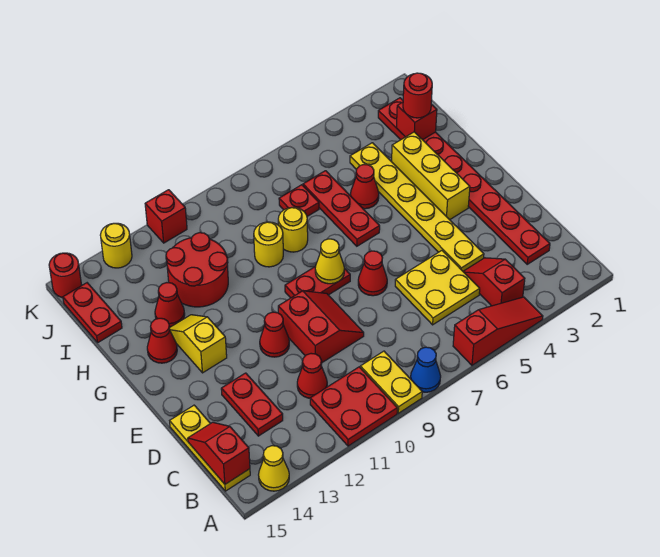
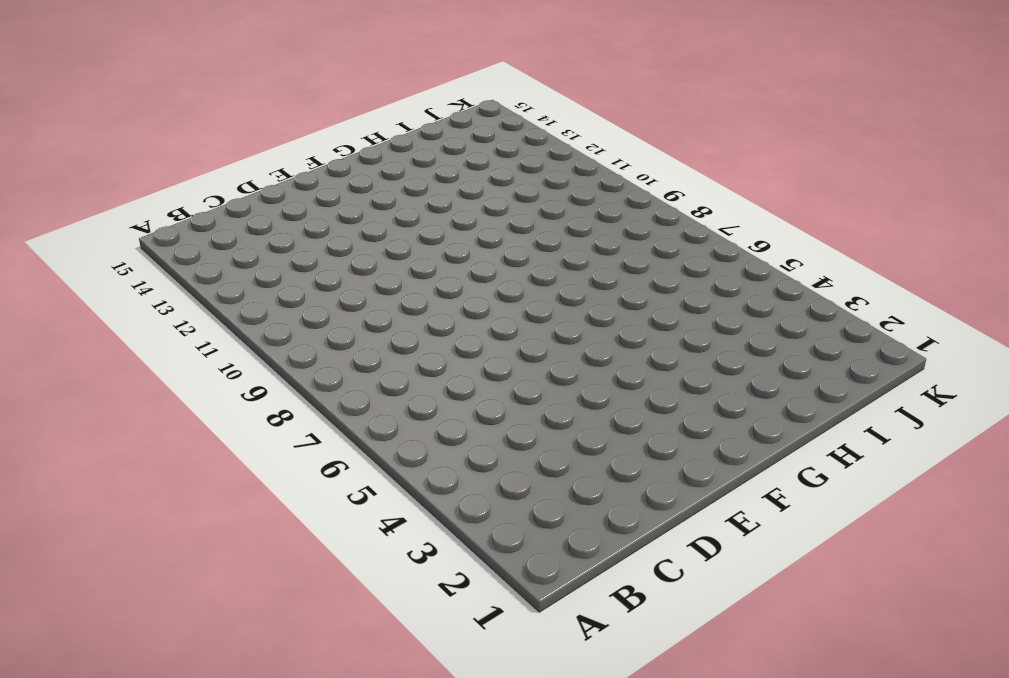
none -> red slope A4:A6 level 1 top 6
none -> blue cone A8 level 1
none -> yellow plate A9:B9 level 1
none -> red plate A10:B11 level 1

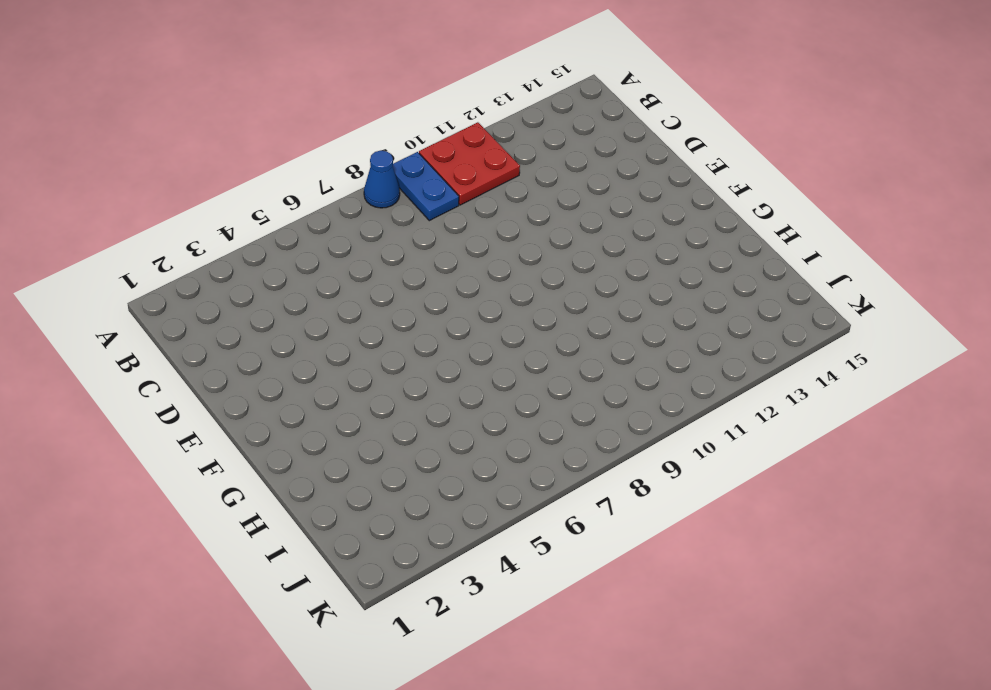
blue plate A9:B9 level 1 -> yellow plate A9:B9 level 1
none -> red slope A4:A6 level 1 top 6
none -> yellow cone A14 level 1
none -> red slope B4:C4 level 1 top B
none -> yellow plate B15:D15 level 1

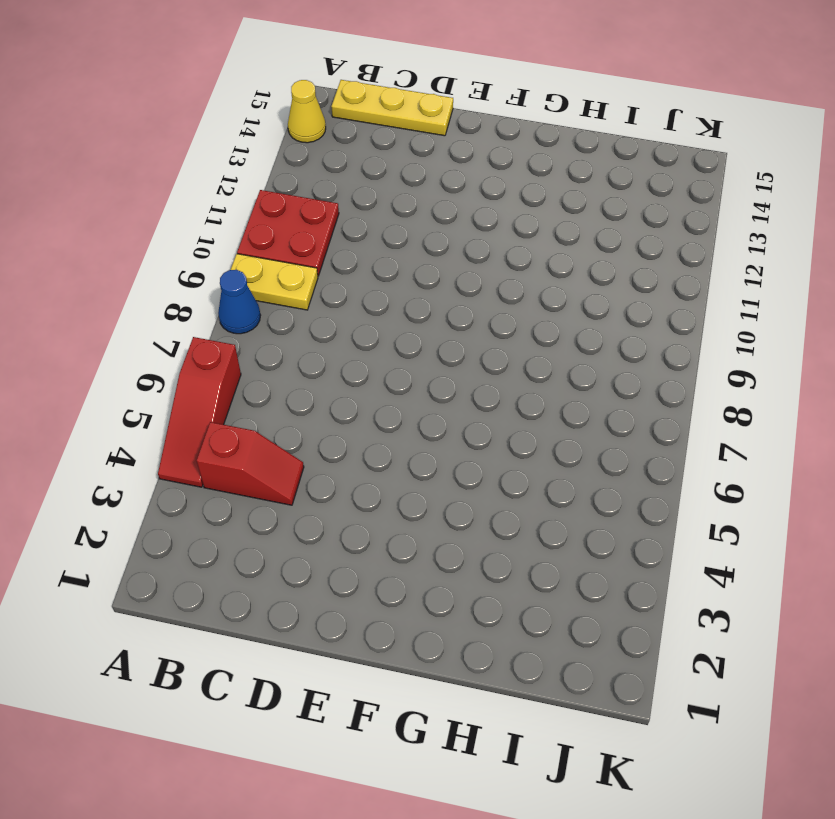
none -> red plate C2:J2 level 1
none -> yellow plate C5:D6 level 1
none -> red cone C11 level 1
none -> red plate C13:D13 level 1

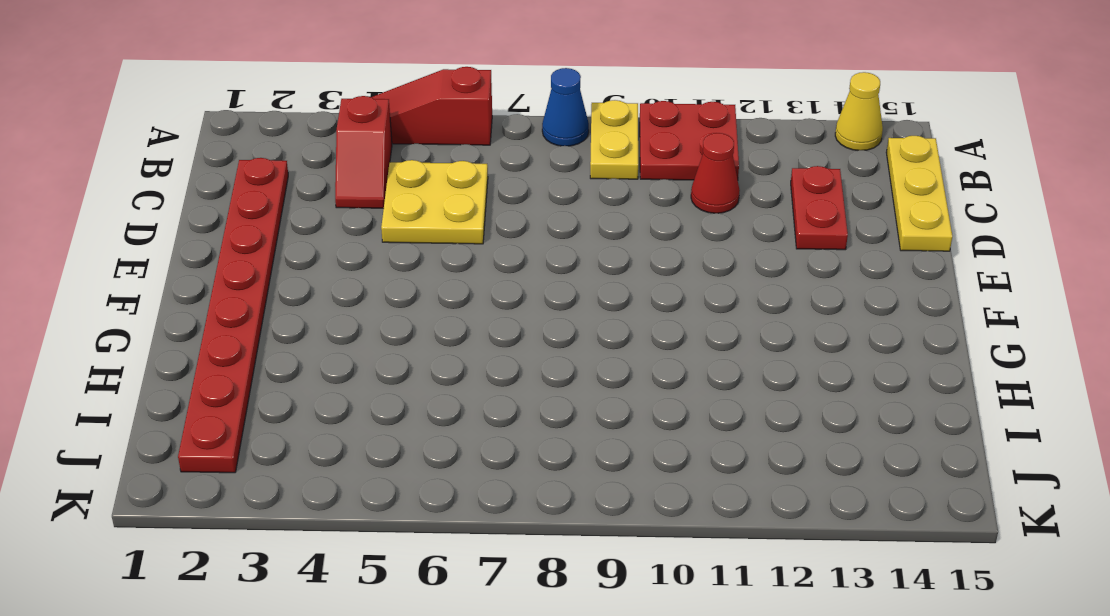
none -> yellow plate D4:I4 level 1
none -> red slope D9:E10 level 1 top 10
none -> red cone E7 level 1
none -> red cone E11 level 1

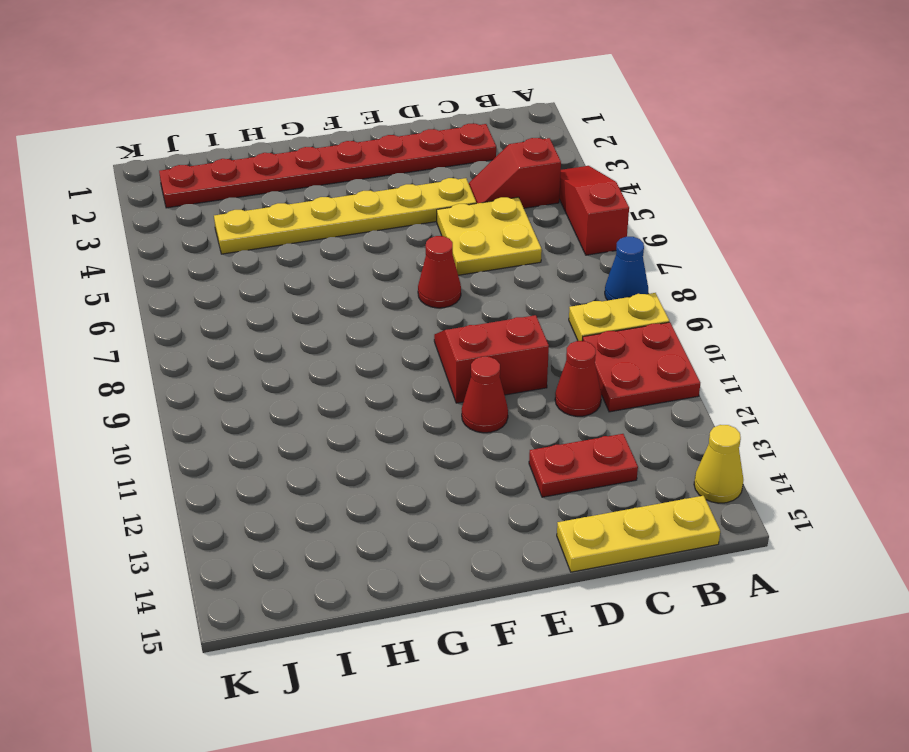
none -> yellow brick F3:H3 level 1
none -> red plate F8:F9 level 1
none -> yellow slope F13:G13 level 1 top F
none -> red plate G6:I6 level 1

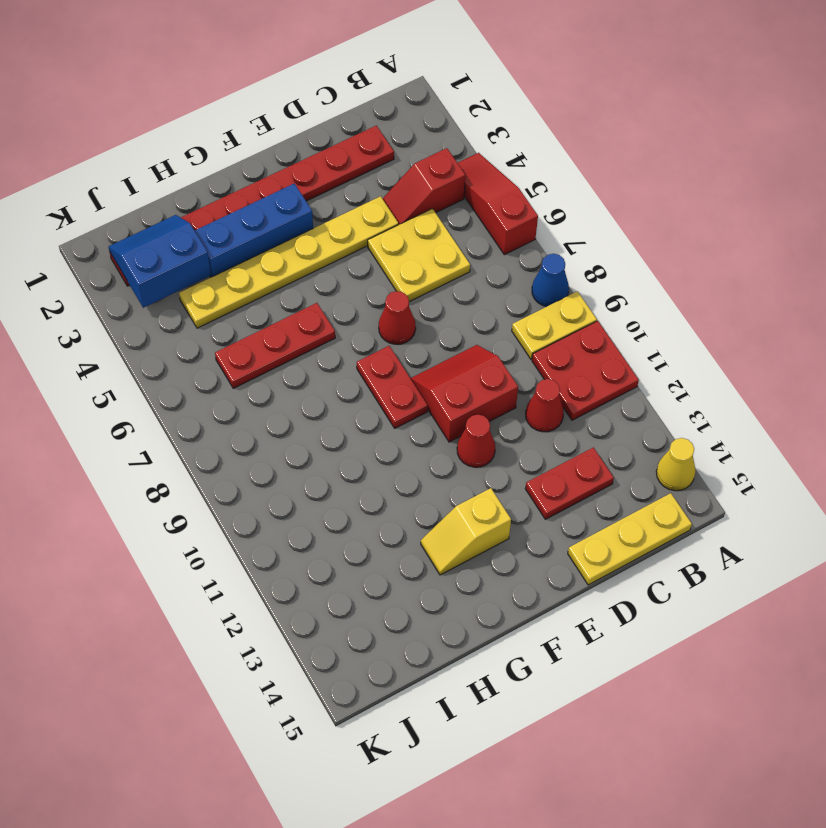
blue brick F3:H3 level 1 -> yellow brick F3:H3 level 1
blue slope I2:J3 level 2 top 3 -> red brick I2 level 2
none -> red cone G14 level 1
none -> red cone H5 level 1
none -> yellow round brick H8 level 1
none -> yellow round brick H9 level 1

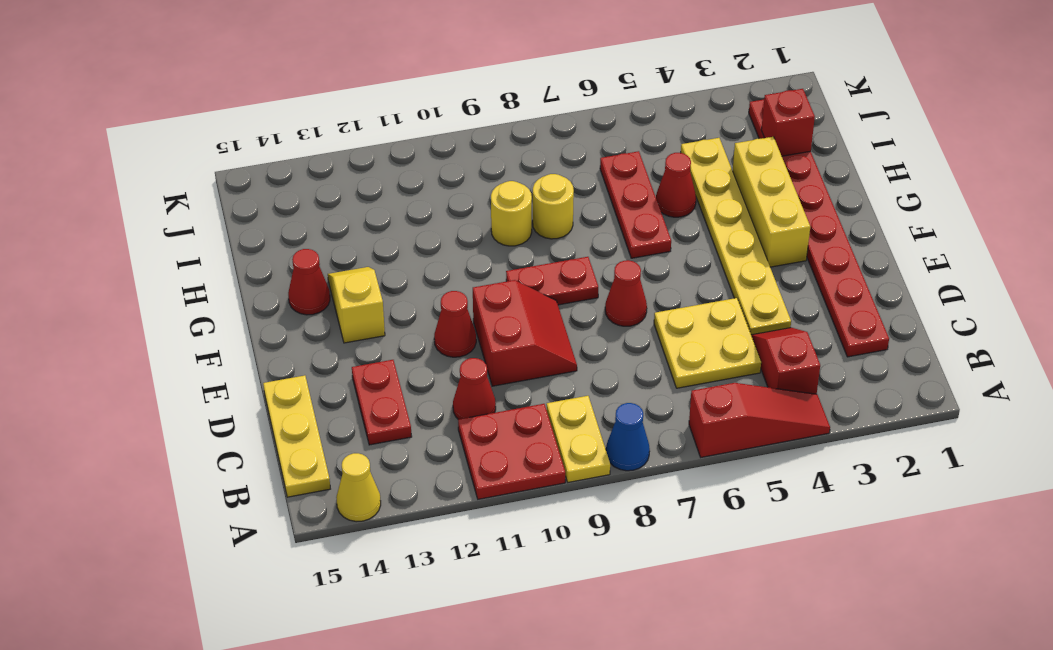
none -> red round brick H11:I12 level 1
none -> red cone H13 level 1
none -> red plate I7 level 1
none -> red plate I15:J15 level 1

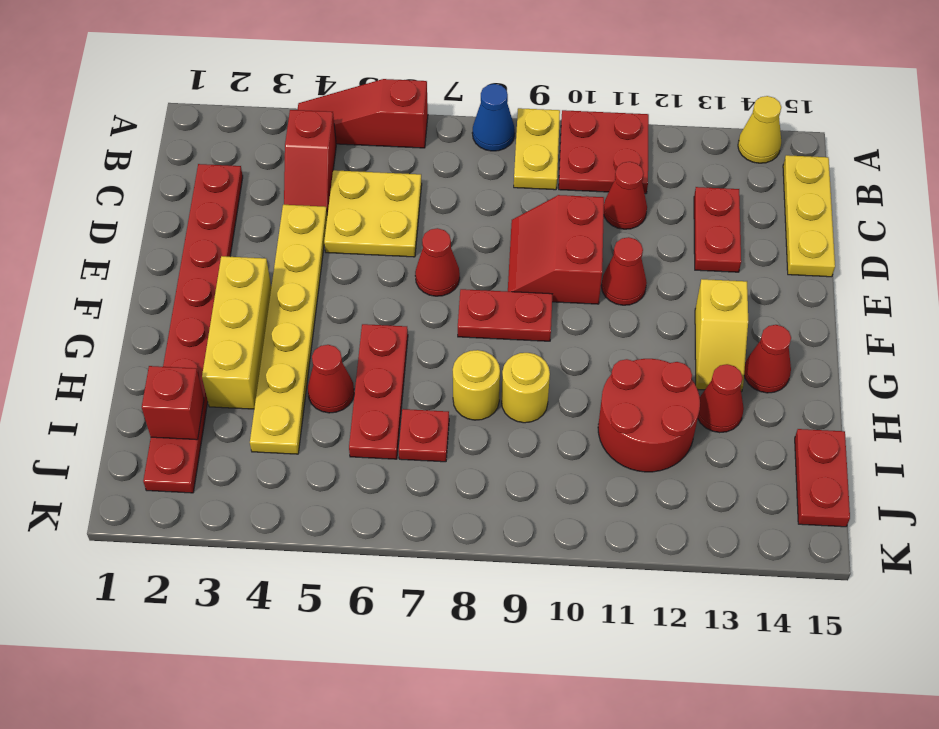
none -> red brick K11 level 1
none -> yellow round brick K13 level 1
none -> red round brick K15 level 1
none -> red slope B15:C15 level 2 top B

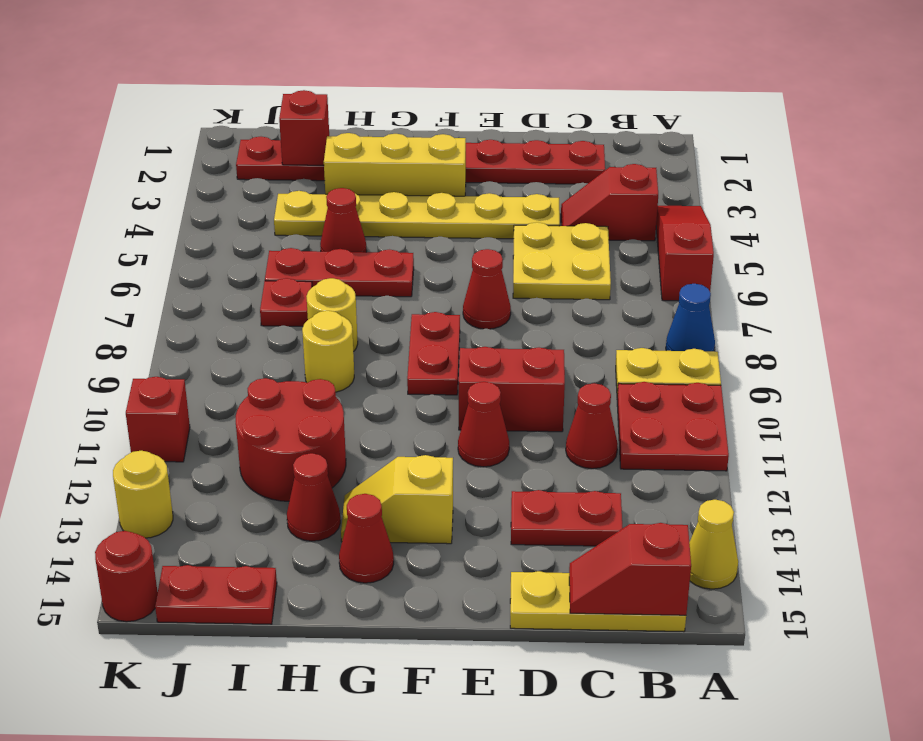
none -> yellow cone F8 level 2
none -> red round brick I2 level 3

